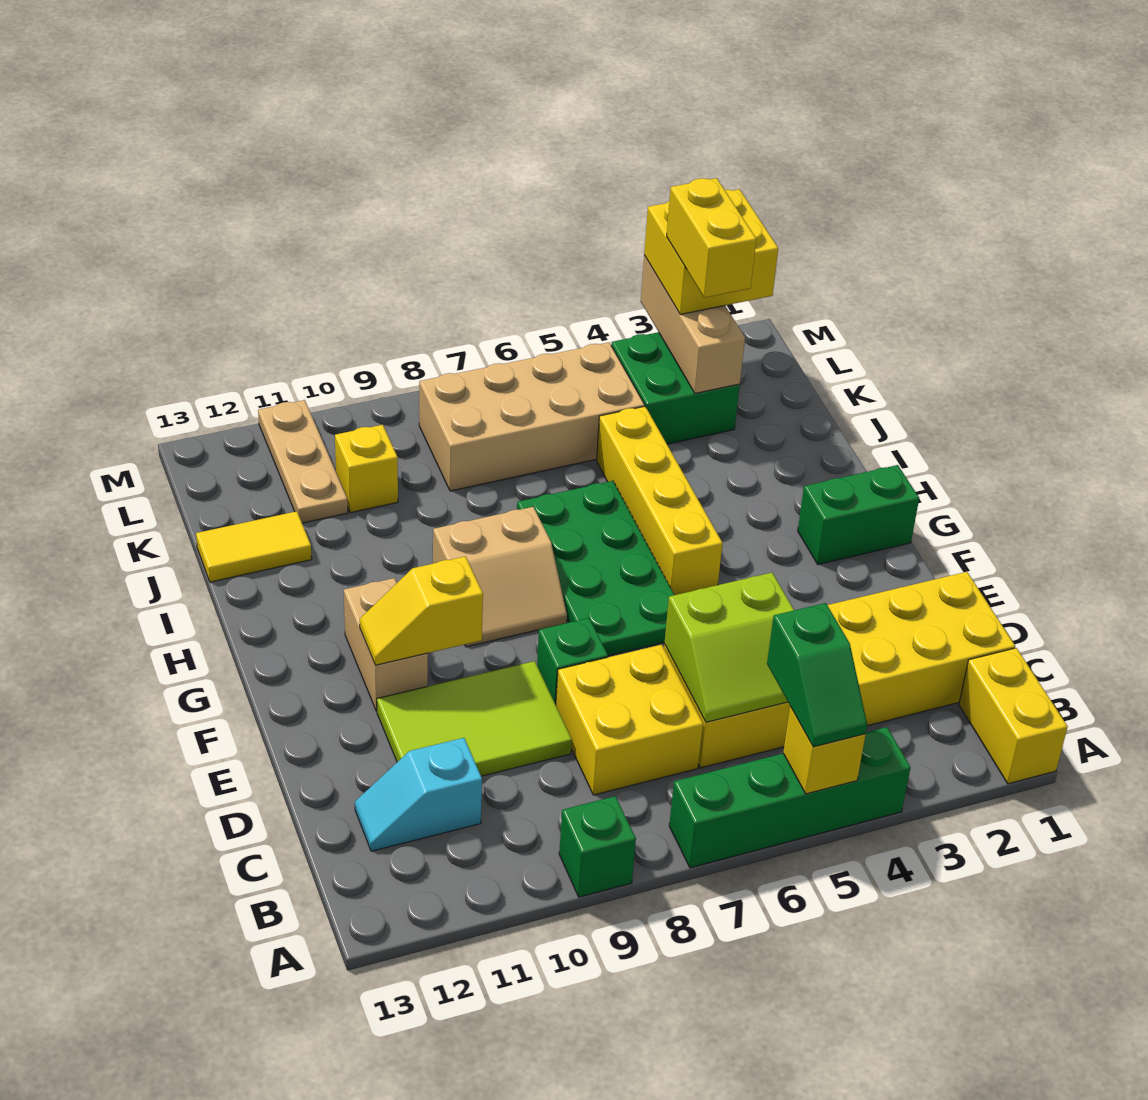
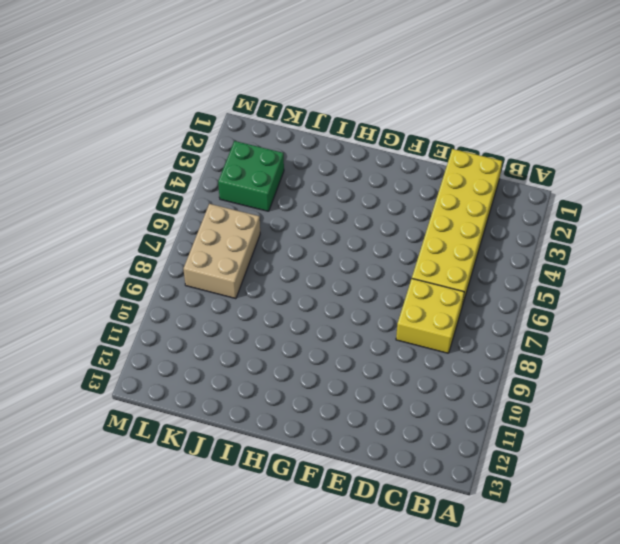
tan brick K6:L8 level 1 -> tan brick K5:L8 level 1
none -> yellow brick A1:B1 level 1
none -> green brick A4:A7 level 1
none -> green brick A9 level 1

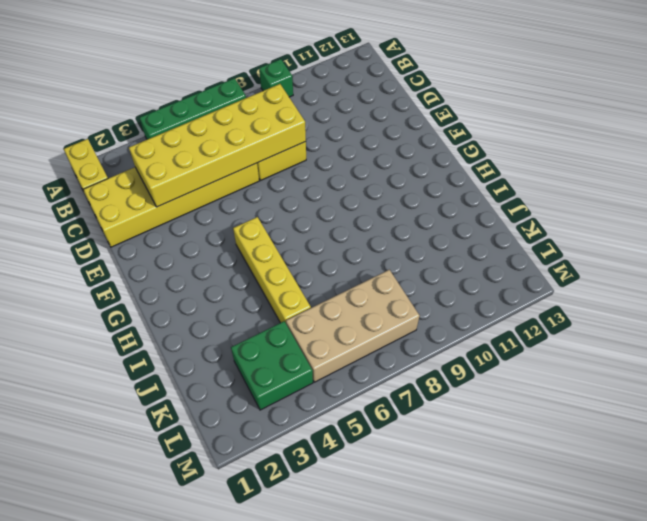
yellow brick C3:D8 level 2 -> lime slope C5:D6 level 2 top D
none -> cyan slope C11:C12 level 1 top 11
none -> lime tile D9:E11 level 1
none -> green brick E8 level 1

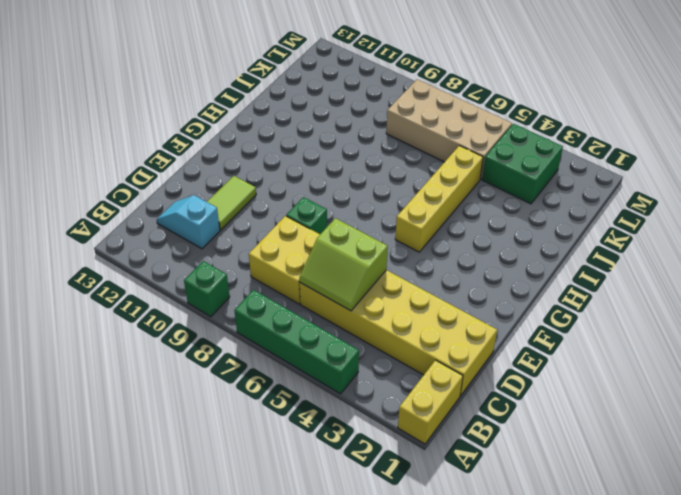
lime tile D11:E11 level 1 -> lime tile D9:E11 level 1
none -> green plate F6:I7 level 1
none -> tan brick F11:G11 level 1
none -> green brick G1:G2 level 1

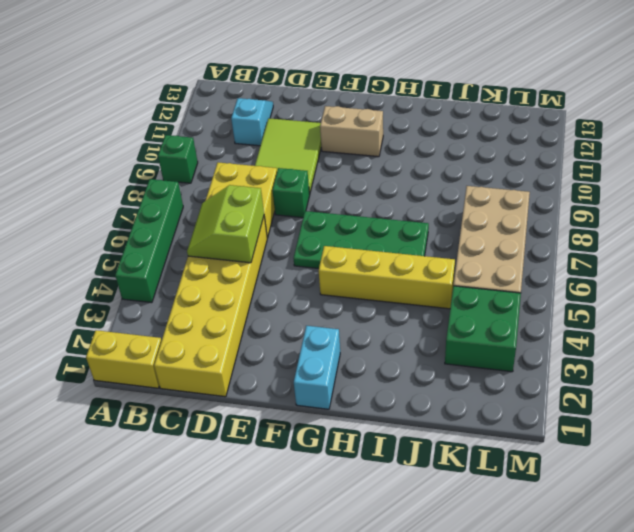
cyan brick G1:G2 level 1 -> green brick G1:G2 level 1
none -> tan slope G8:H9 level 1 top H
none -> yellow tile J12:J13 level 1
none -> yellow brick K10 level 1

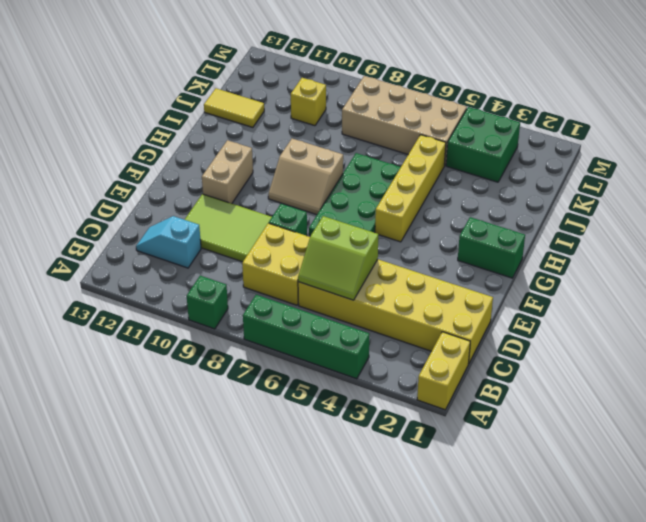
none -> tan plate K11:M11 level 1
none -> yellow brick A5 level 2
none -> yellow slope F10:F11 level 2 top 10

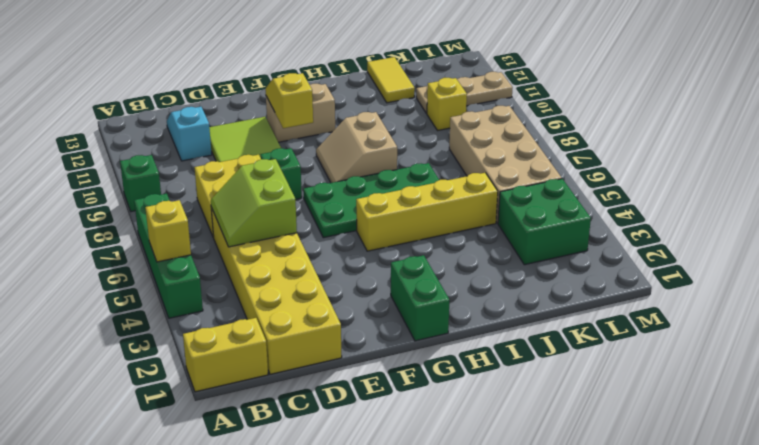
none -> tan brick K3:M3 level 2
none -> green slope A5:B5 level 3 top B
none -> yellow brick L2:M3 level 3

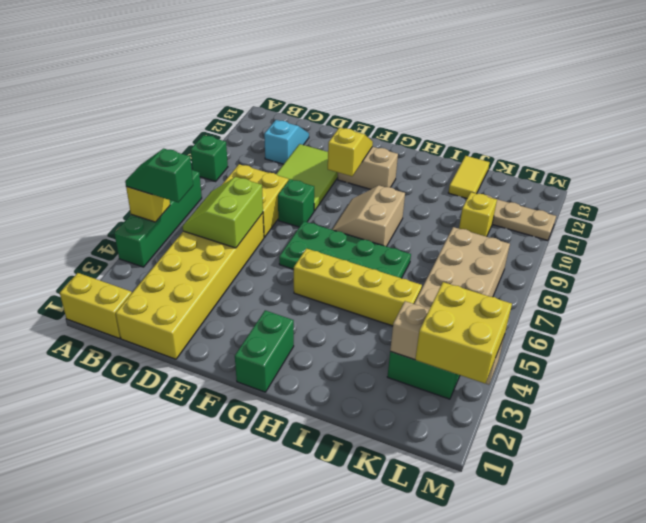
none -> yellow brick K3:L3 level 4

